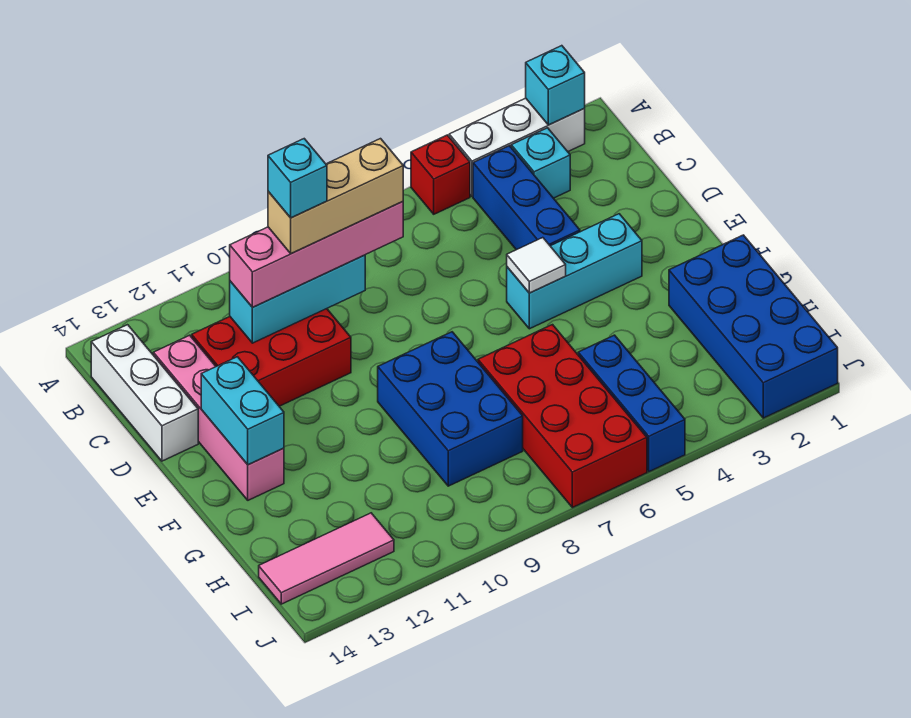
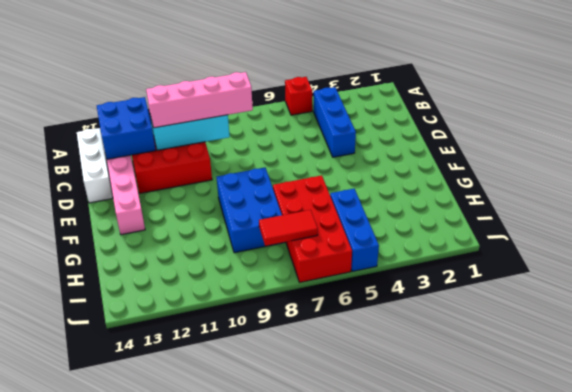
blue brick B12:C13 level 2 -> none
red tile I7:I8 level 2 -> none
none -> white brick A2:A4 level 1
none -> cyan brick B3 level 1
none -> cyan brick E3:E5 level 1

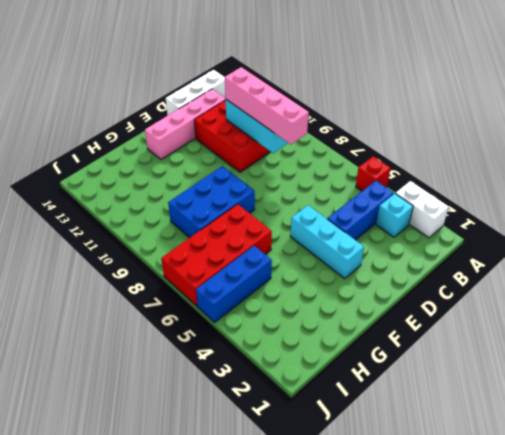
white brick A2:A3 level 1 -> white brick A2:A4 level 1
none -> blue brick G1:J2 level 1
none -> pink tile I12:I14 level 1
none -> cyan brick A2 level 2

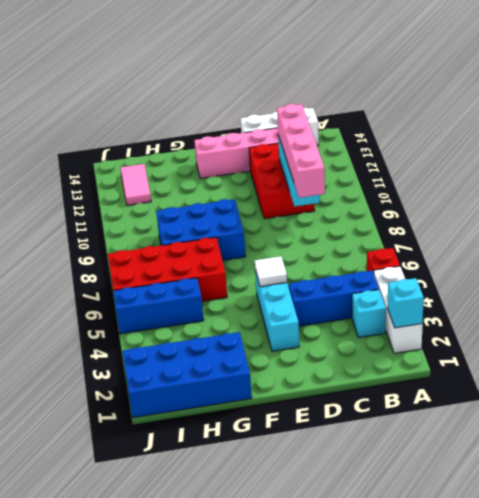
pink tile I12:I13 level 1 -> pink tile I12:I14 level 1
none -> cyan brick E13:F13 level 2
none -> tan brick C8:C10 level 4
none -> cyan brick C10 level 5

